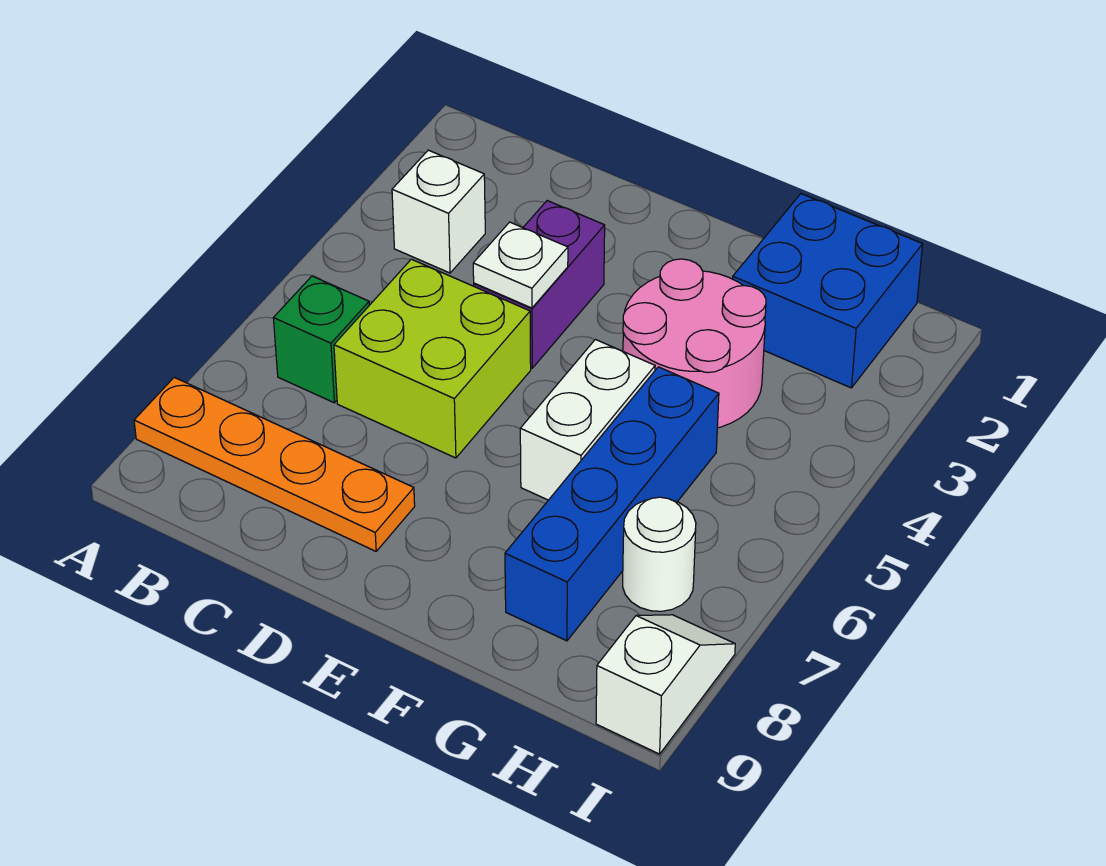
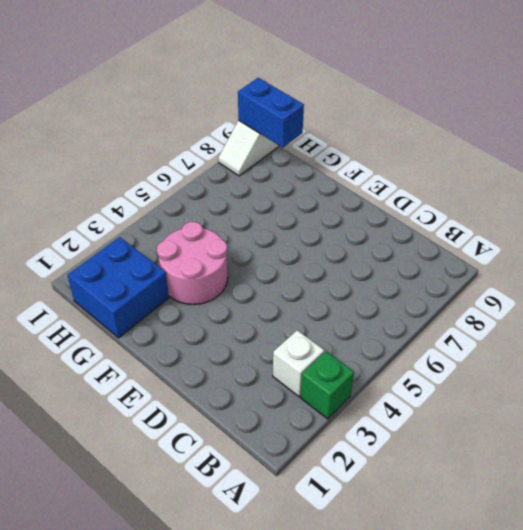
green brick A3 level 1 -> green brick B6 level 1
blue brick H9:I9 level 2 -> none
none -> orange plate A8:D8 level 1
none -> lime brick C5:D6 level 1
none -> purple brick D3:D4 level 1

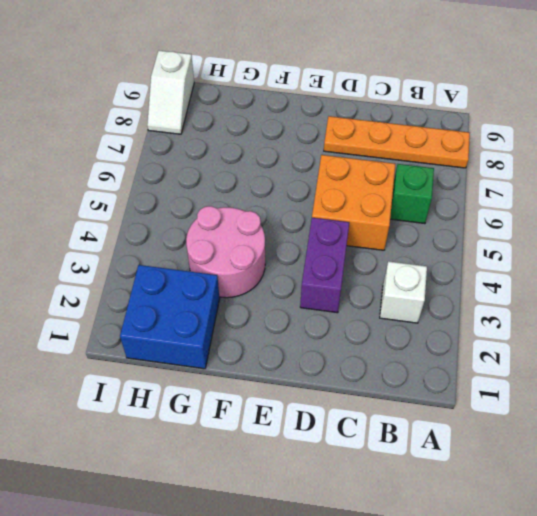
orange brick C5:D6 level 1 -> lime brick C5:D6 level 1
none -> white brick F5:F6 level 1
none -> blue brick G5:G8 level 1
none -> white round brick H7 level 1

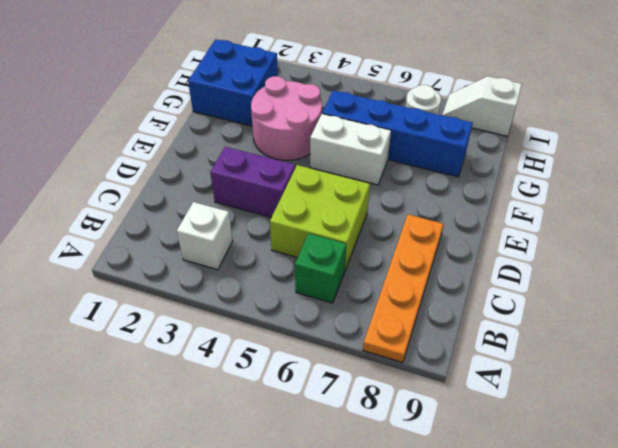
none -> white plate D4 level 2

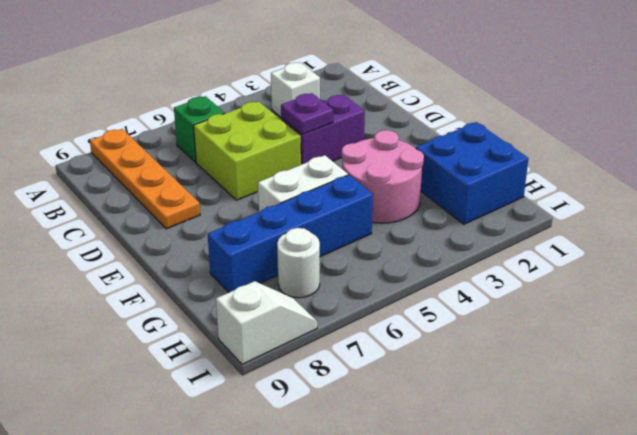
purple plate D4 level 2 -> white plate D4 level 2

